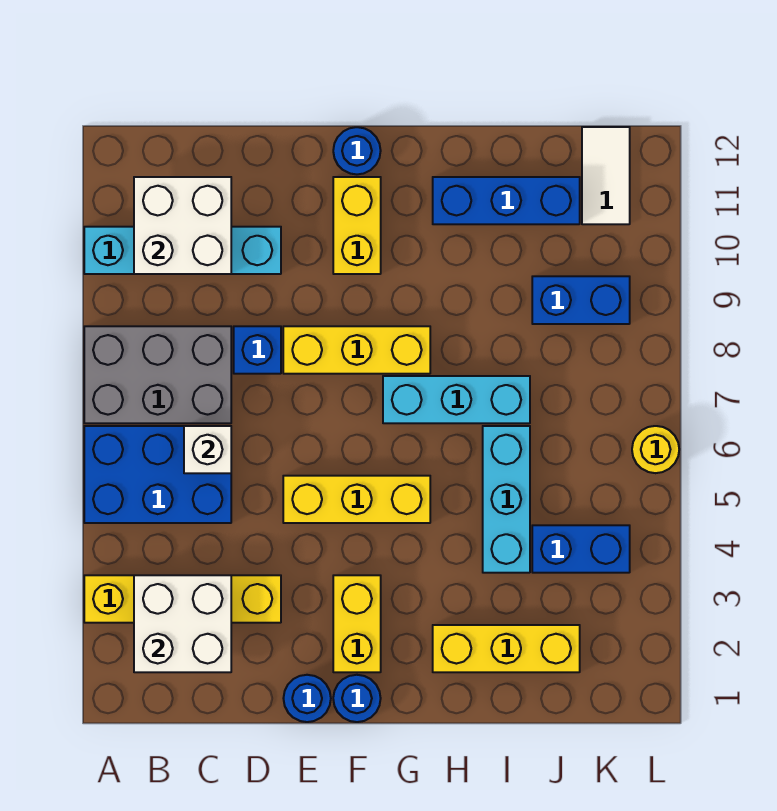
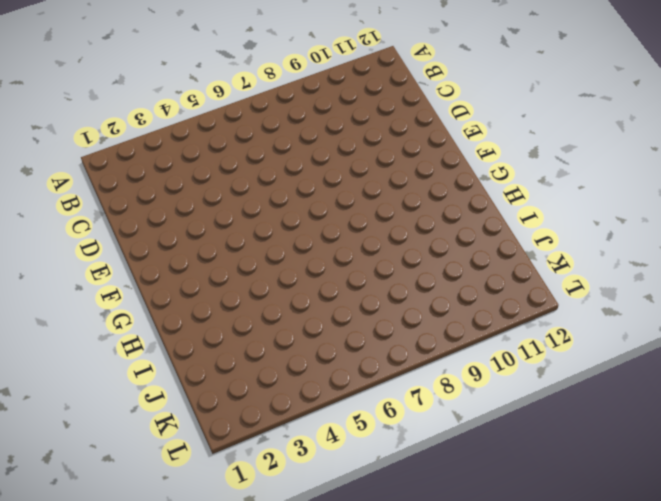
none -> yellow brick A3:D3 level 1
none -> blue brick A5:C6 level 1
none -> grey brick A7:C8 level 1

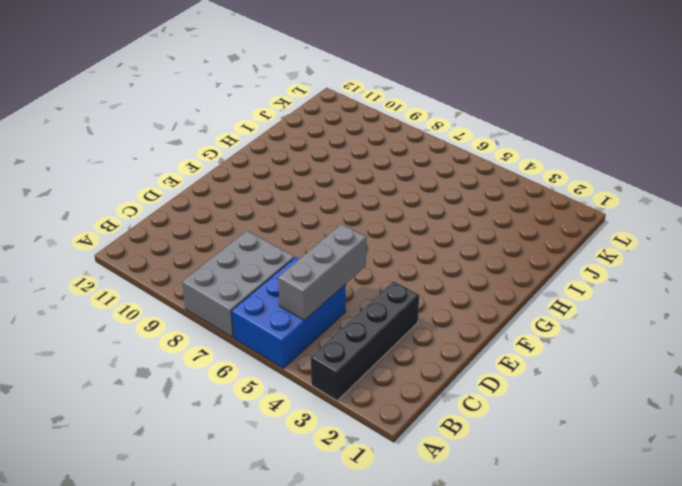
black brick A3:D3 level 1 -> yellow brick A3:D3 level 1
grey brick B5:D5 level 2 -> none
none -> cyan brick A10:D10 level 1
none -> blue brick D8 level 1
none -> blue round brick E1 level 1

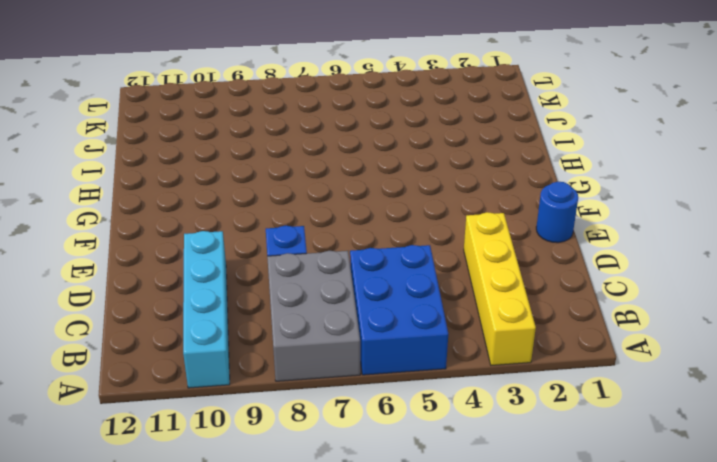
none -> yellow brick E5:G5 level 1
none -> yellow brick E8:G8 level 1
none -> blue round brick F1 level 1

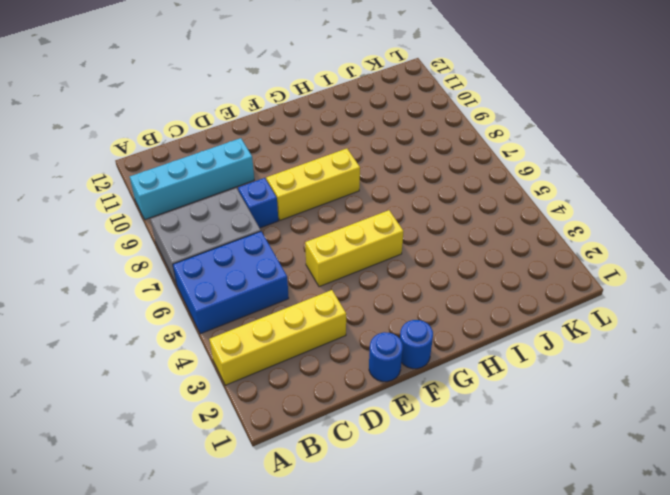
none -> yellow brick F2:F3 level 1
none -> yellow brick F10:F11 level 1
none -> blue round brick F12 level 1

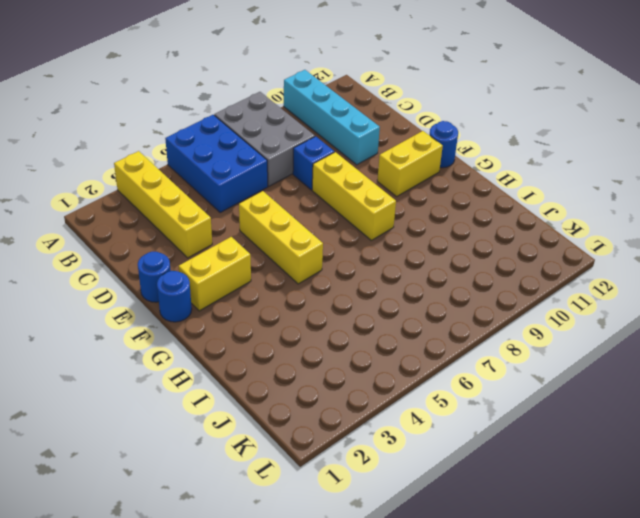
none -> cyan brick G7:I7 level 1
none -> yellow brick H2:J2 level 1
none -> blue brick H11:J11 level 1

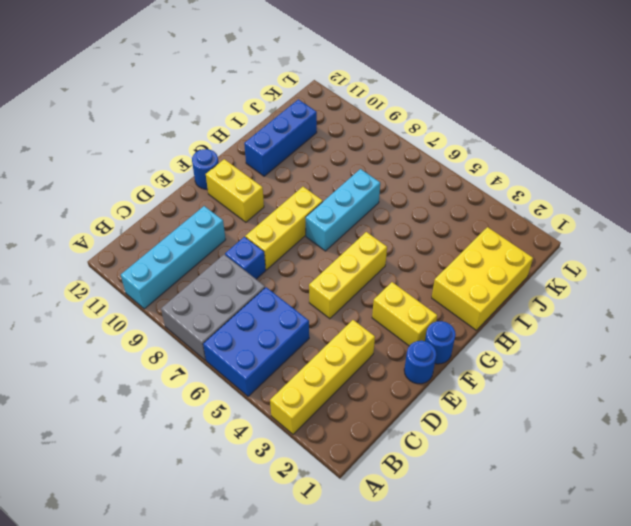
yellow brick H1:J2 level 1 -> yellow brick H2:J2 level 1
none -> cyan brick I4:I6 level 1
none -> blue brick J4:K4 level 1
none -> blue brick J9:K9 level 1

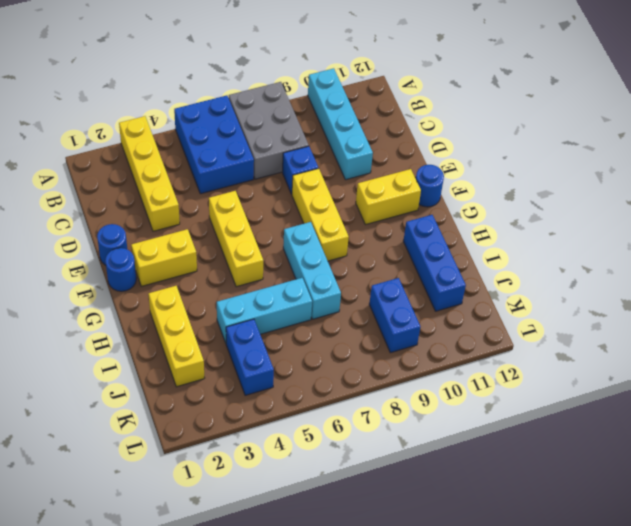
none -> white tile K11:K12 level 1
none -> yellow round brick L6 level 1
none -> white brick B2:C3 level 2

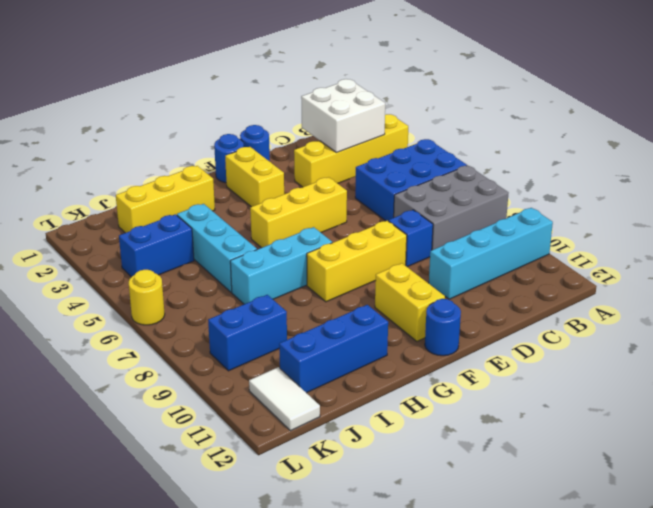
none -> white brick B10:C11 level 2
none -> white brick C6 level 2

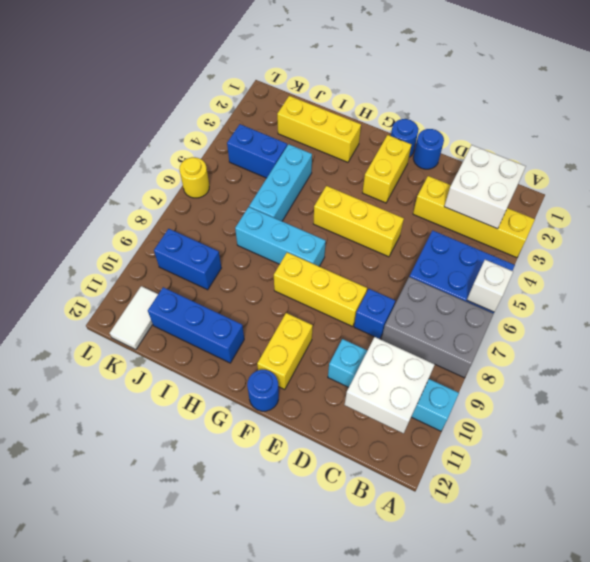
white brick A6 level 2 -> white brick C6 level 2

